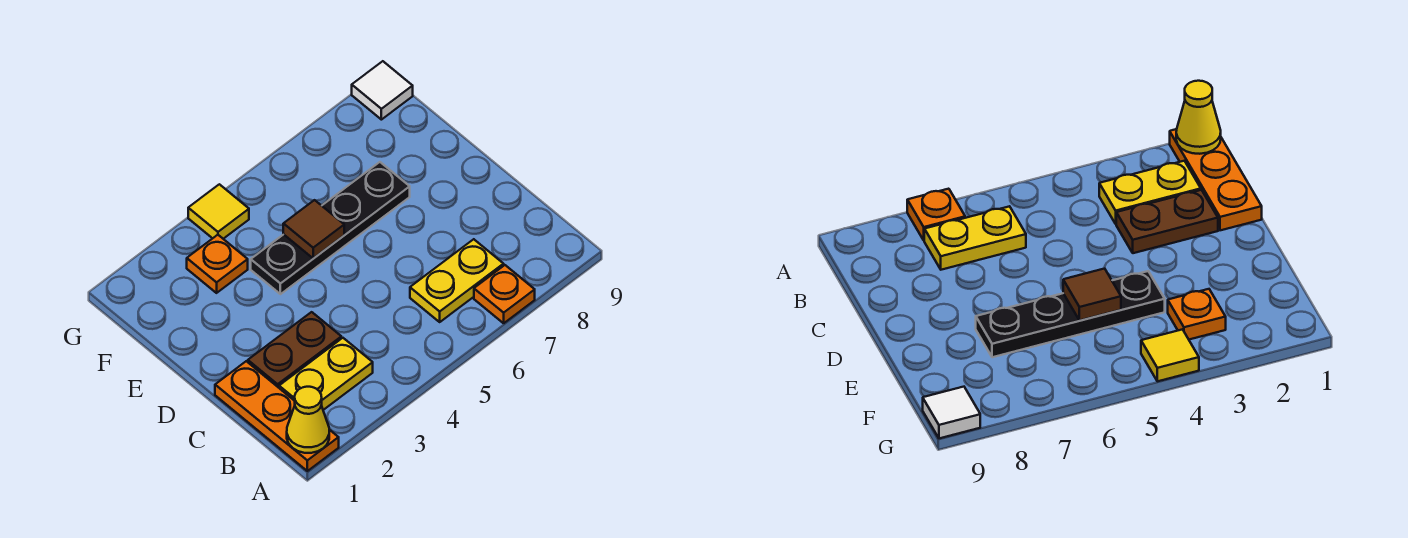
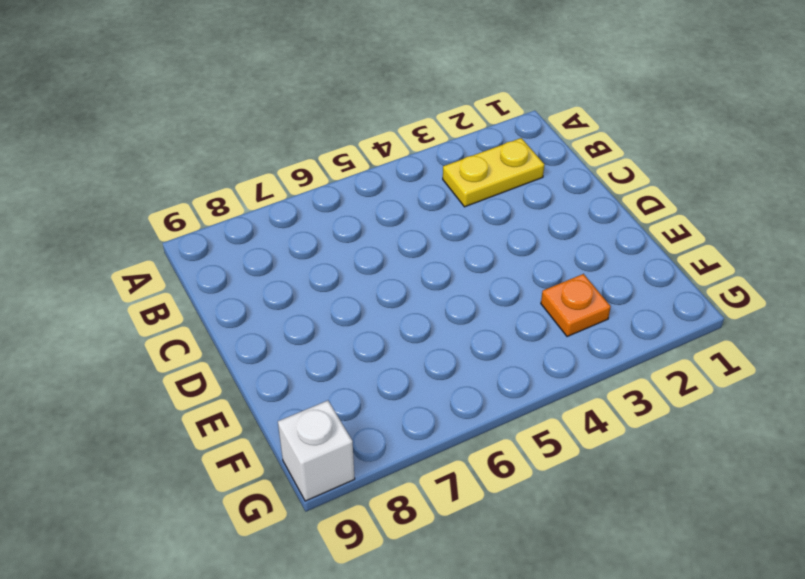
white brick G9 level 1 -> white tile G9 level 1
none -> orange plate A1:C1 level 1
none -> orange plate A7 level 1

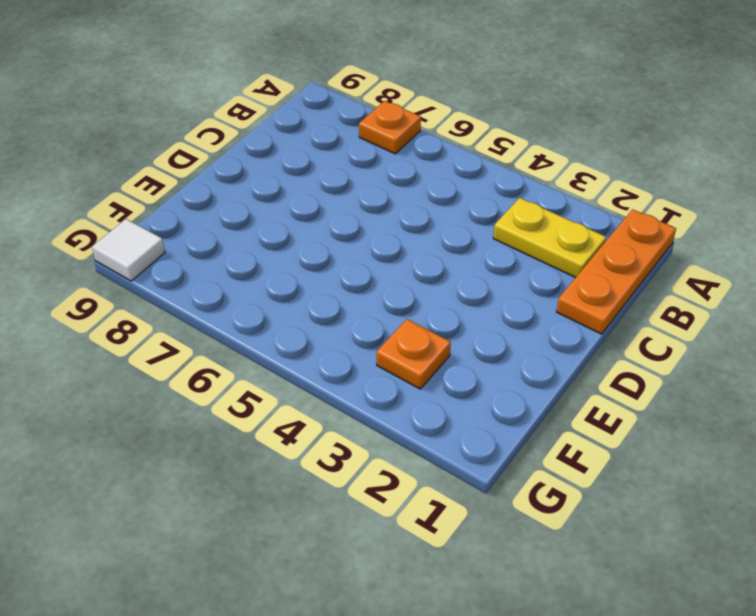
none -> yellow plate B6:B7 level 1
none -> brown plate C2:C3 level 1

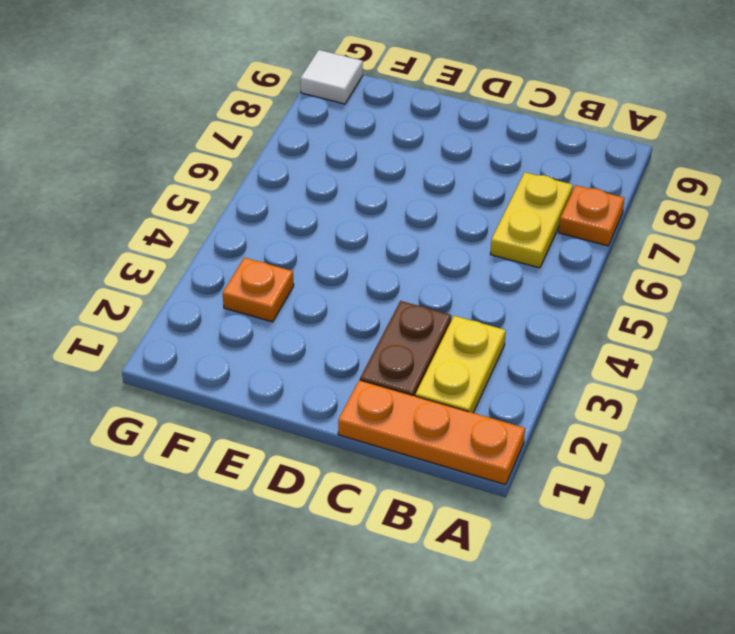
none -> black plate E4:E7 level 1
none -> yellow tile G4 level 1

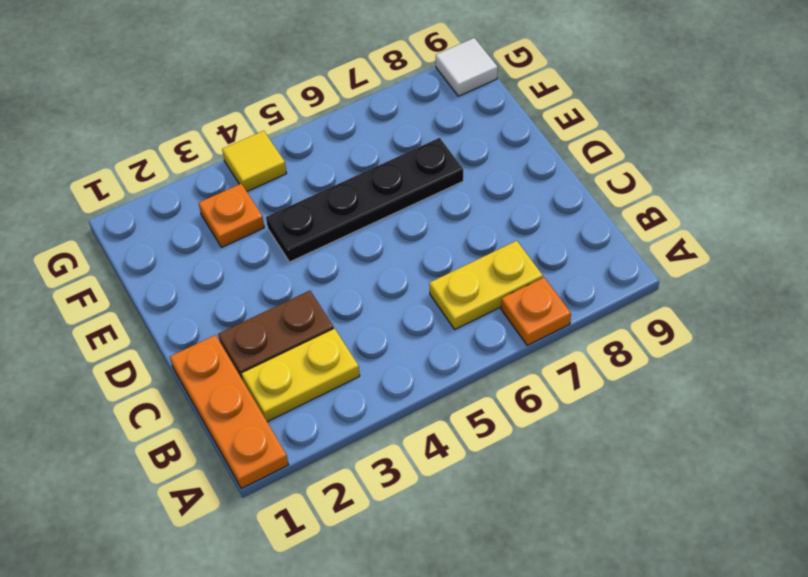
none -> yellow cone A1 level 2
none -> brown tile E5 level 2

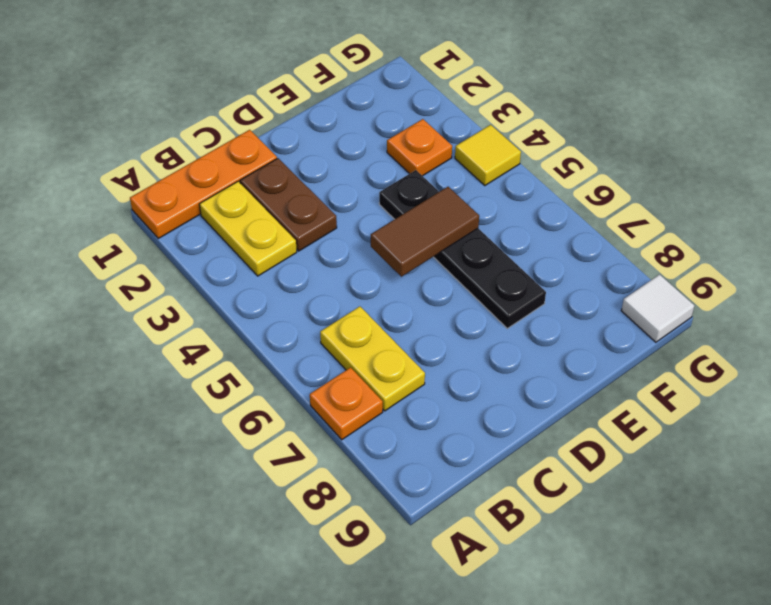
brown tile D5:E5 level 2 -> brown tile E5 level 2
none -> yellow cone A1 level 2

